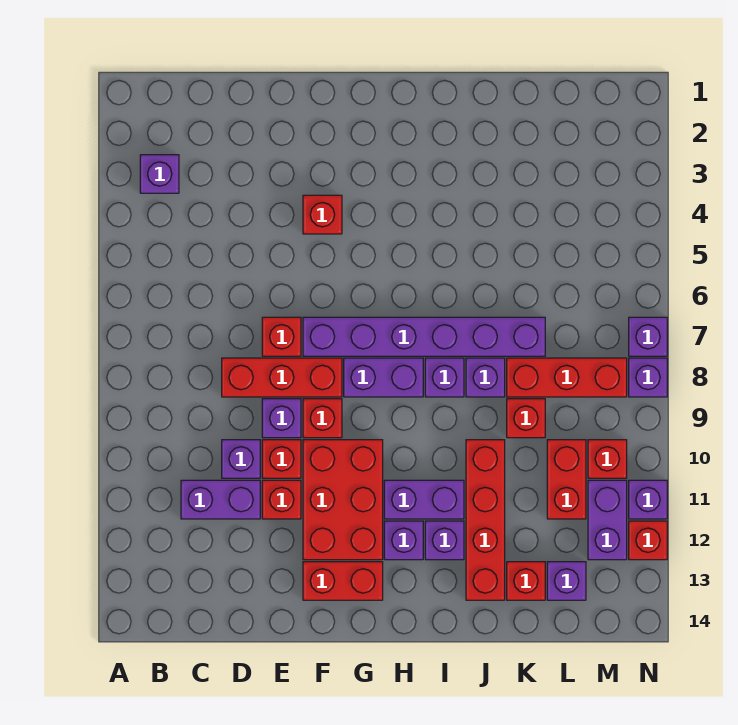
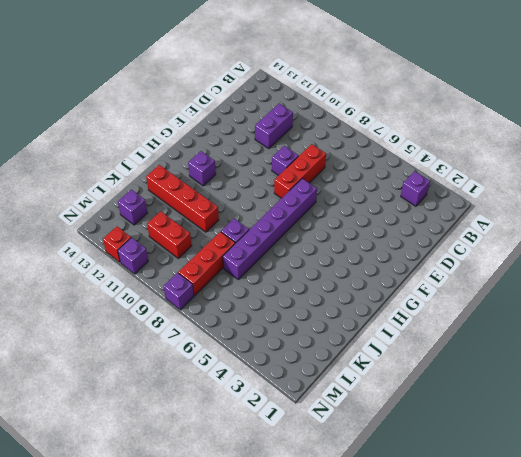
none -> purple brick D10 level 1
none -> red brick E7 level 1
none -> red brick E10 level 1
none -> red brick E11 level 1

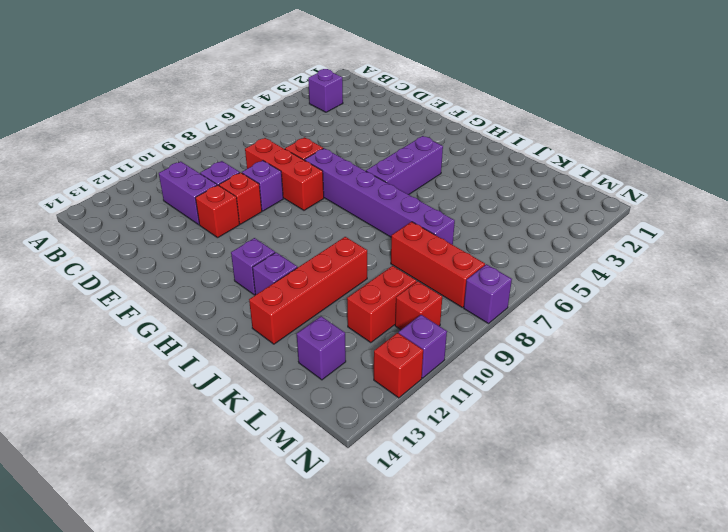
purple brick H4:H6 level 1 -> none
none -> red brick F4 level 1
none -> red brick F9 level 1
none -> red brick F10:G12 level 1
none -> red brick F13:G13 level 1

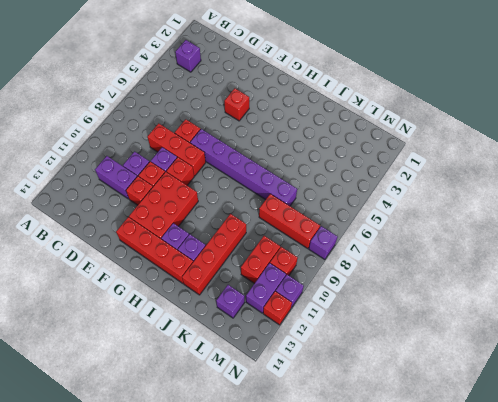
red brick F13:I13 level 1 -> red brick F13:G13 level 1
none -> purple brick G8:H8 level 1
none -> purple brick H11:I11 level 1
none -> purple brick I8 level 1
none -> purple brick J8 level 1

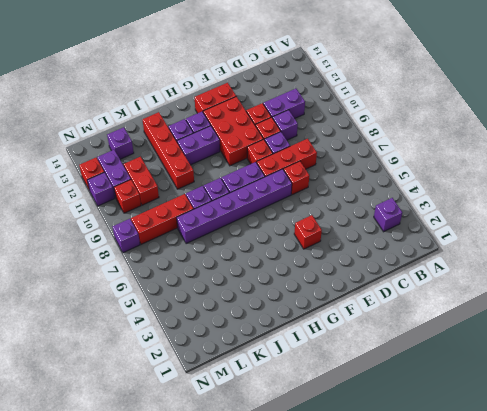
none -> red brick K9 level 1
none -> red brick K13 level 1
none -> purple brick N7 level 1

